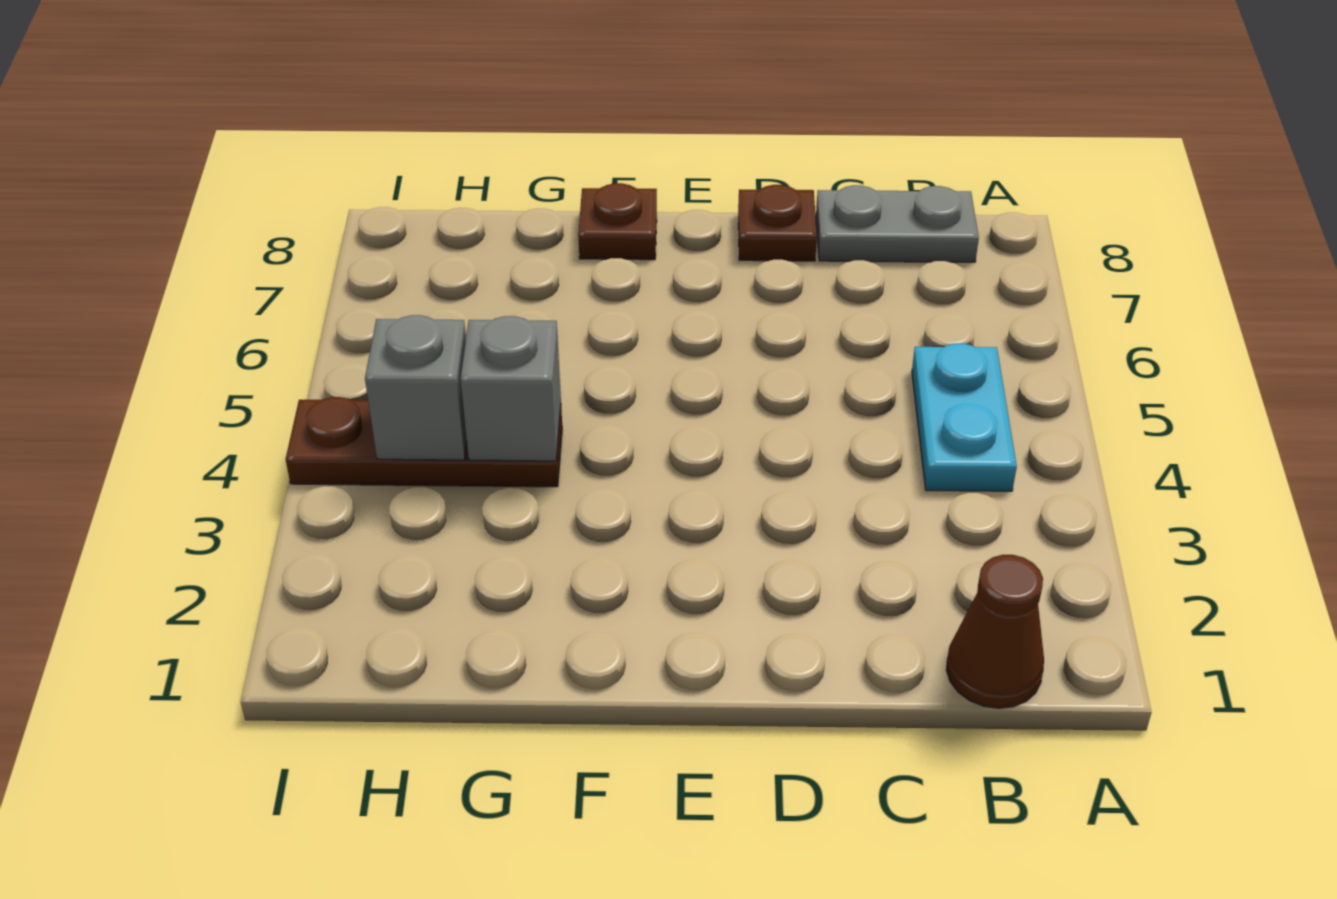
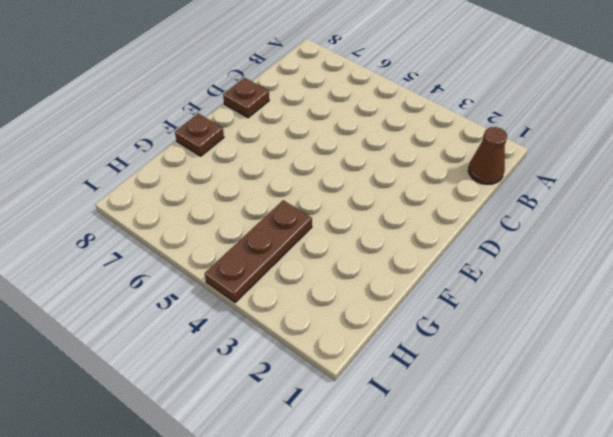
none -> cyan plate B4:B5 level 1
none -> grey plate B8:C8 level 1

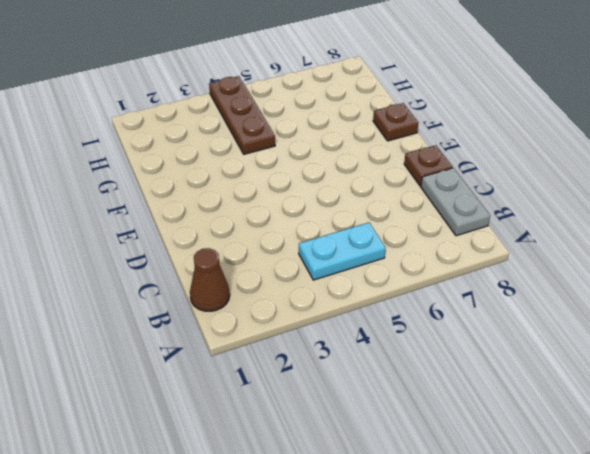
none -> grey brick G4 level 2
none -> grey brick H4 level 2

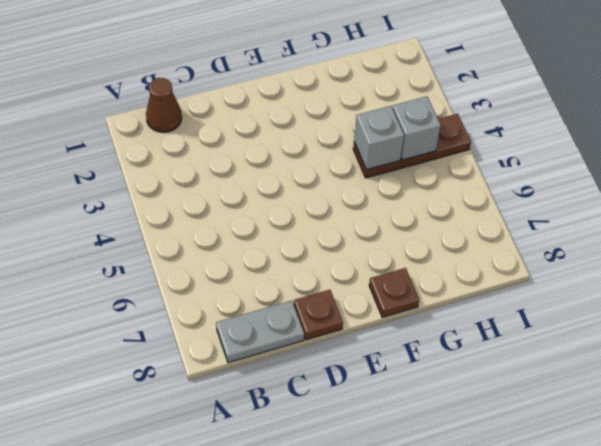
none -> cyan plate B4:B5 level 1

